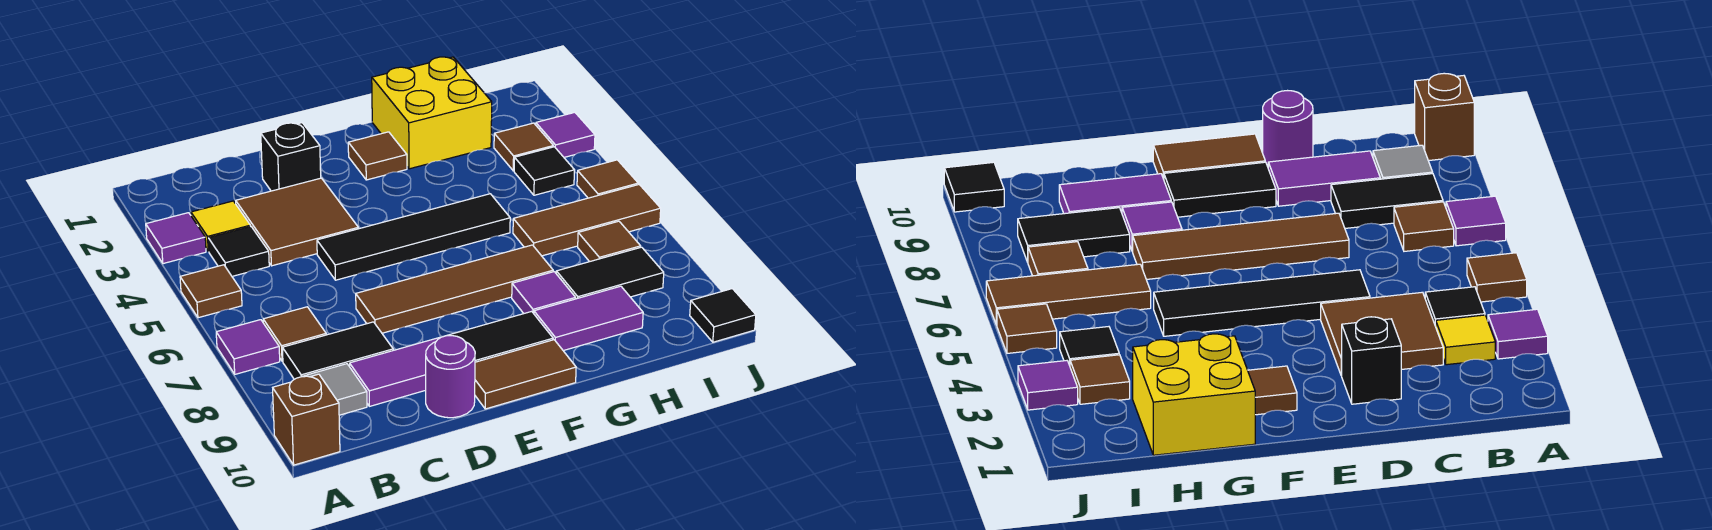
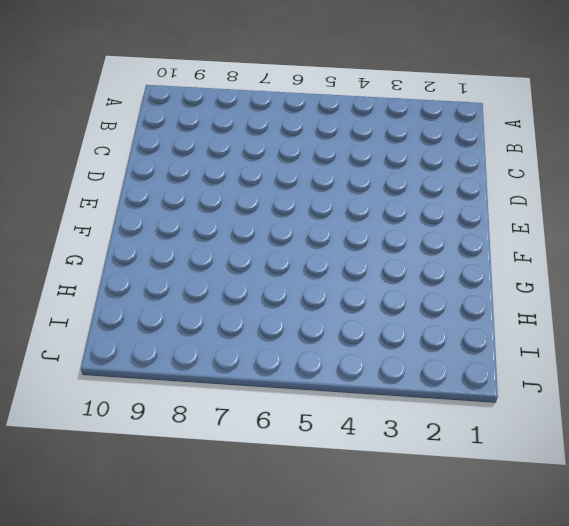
none -> purple tile A3 level 1
none -> brown tile A5 level 1
none -> purple tile A7 level 1

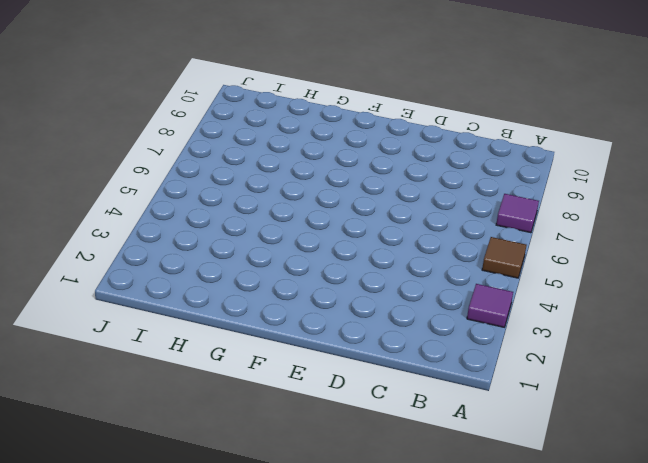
none -> brown brick A10 level 1
none -> yellow tile B3 level 1
none -> black tile B4 level 1

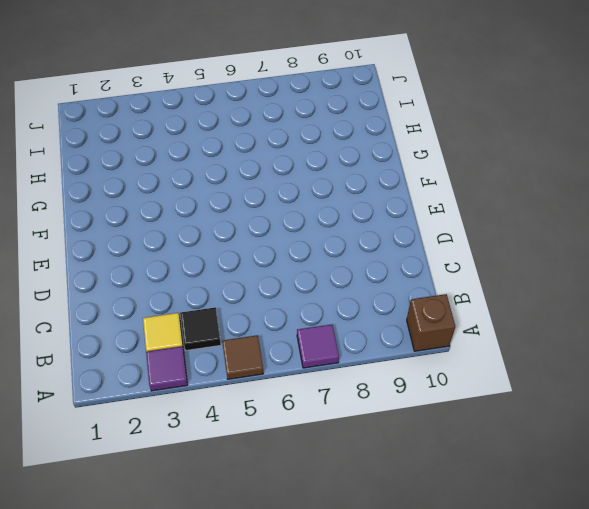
none -> brown tile B7 level 1
none -> black tile B8:C8 level 1
none -> grey tile B9 level 1

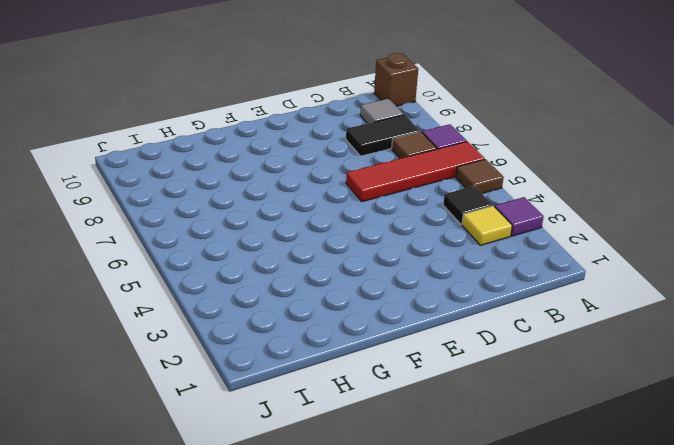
red tile A6:D6 level 1 -> none
none -> brown tile C3:D4 level 1
none -> purple tile C9:D9 level 1
none -> black brick D2 level 1

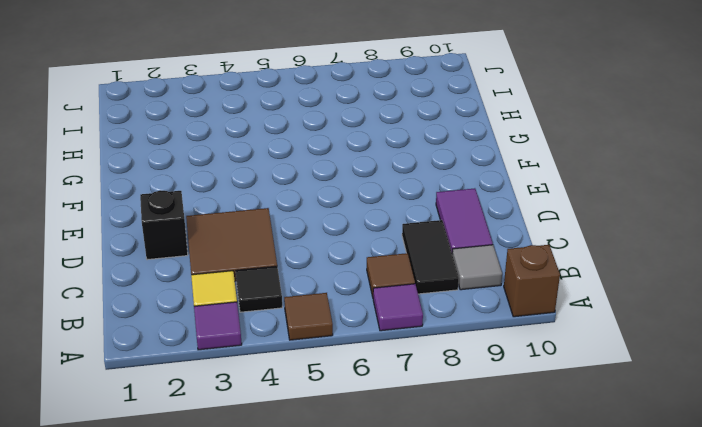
none -> black tile D5:G5 level 1
none -> brown tile D7:G7 level 1
none -> purple round brick D10 level 1

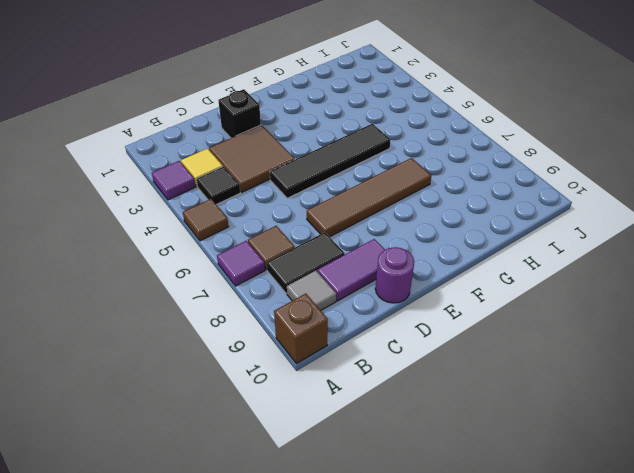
none -> black tile E9:F9 level 1
none -> brown tile E10:F10 level 1
none -> brown tile F2 level 1

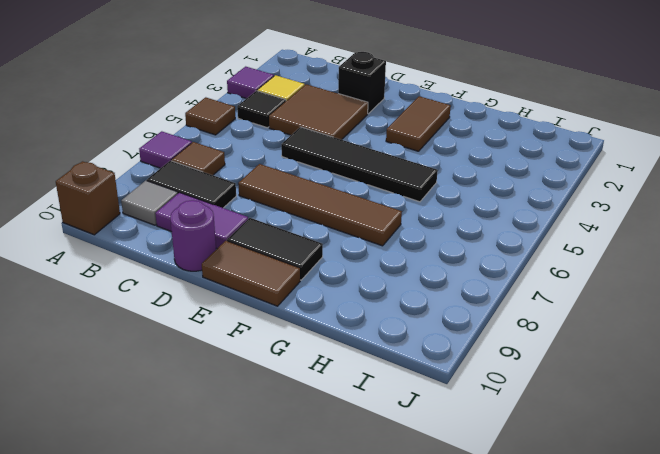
brown tile F2:F3 level 1 -> brown tile F2 level 1
none -> yellow brick G1:H2 level 1
none -> purple tile G8 level 1
none -> purple tile G9:H9 level 1

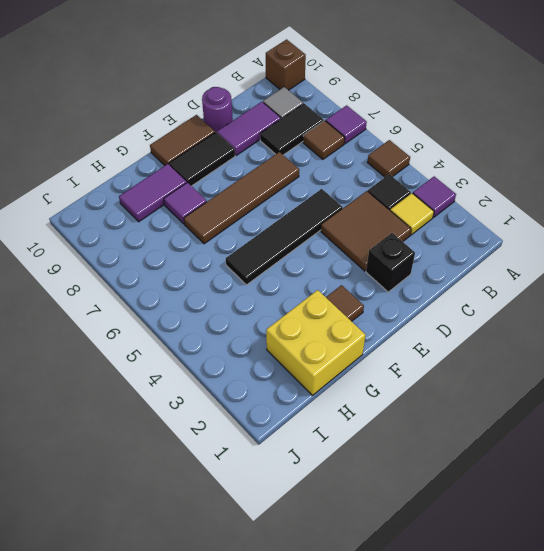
none -> brown tile H6:J6 level 1
none -> black tile H8:I8 level 1
none -> brown tile I3 level 1

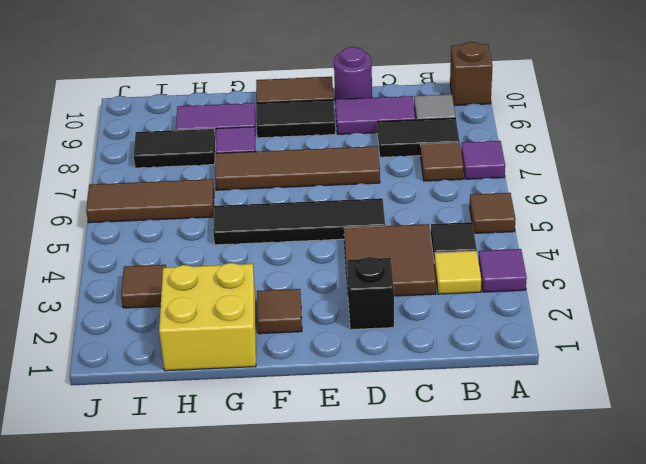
none -> black tile I4 level 1
none -> brown tile I7 level 1
none -> purple tile J3 level 1

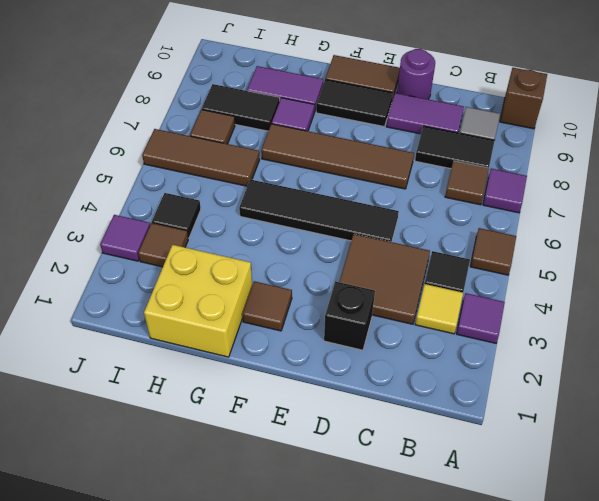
none -> brown tile J5 level 1
none -> black tile J10 level 1

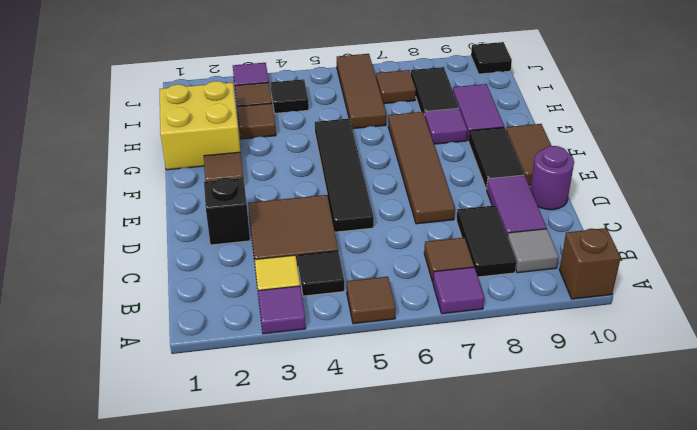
brown tile H3 level 1 -> brown tile J5 level 1

